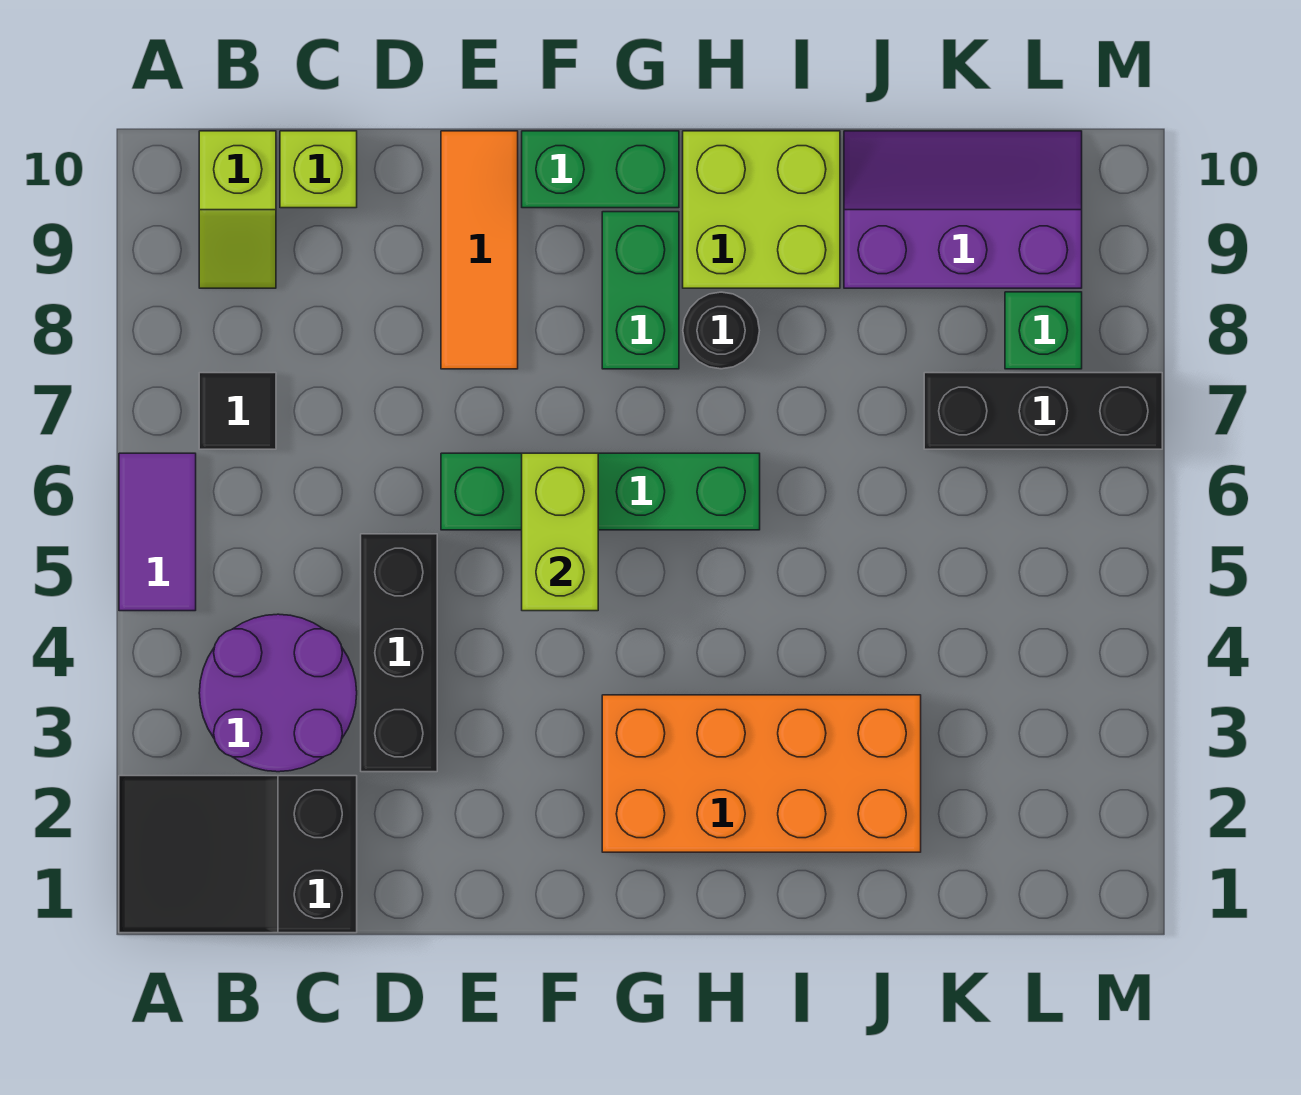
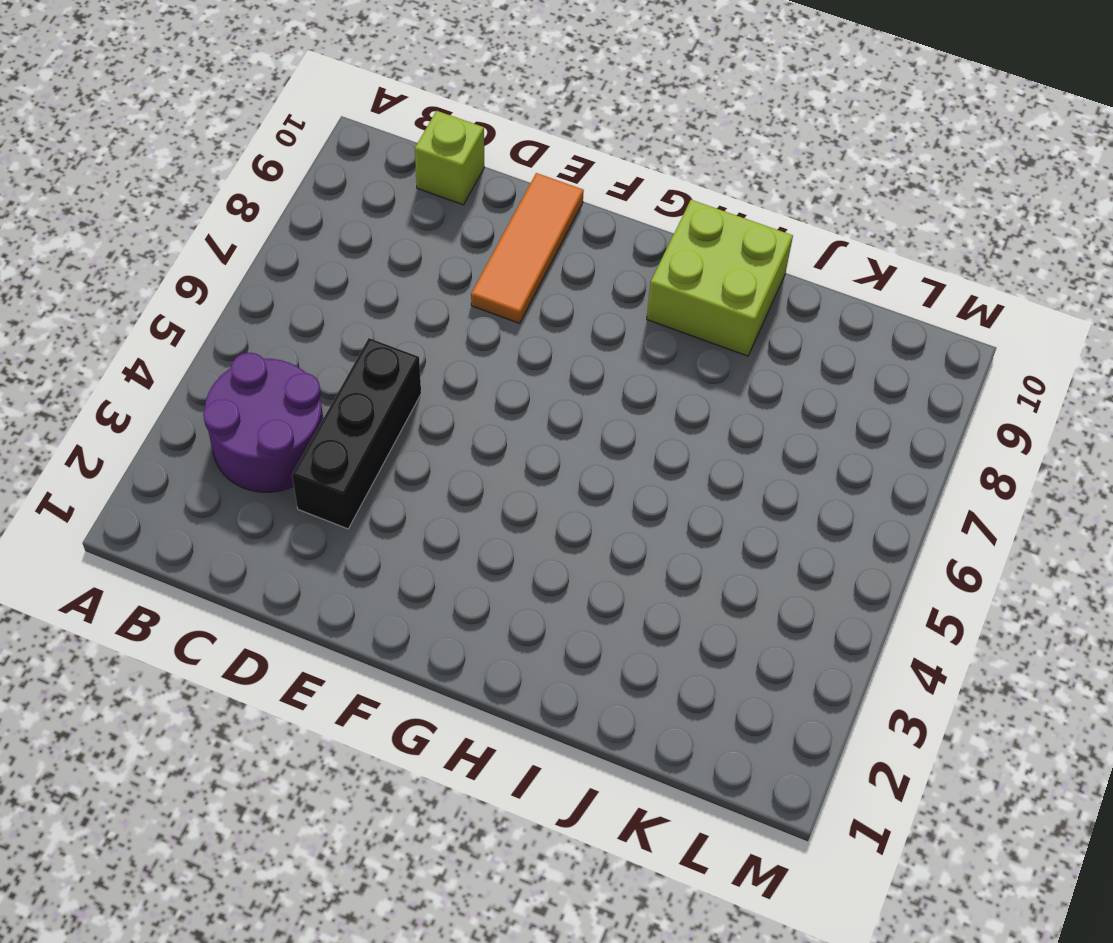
none -> black slope A1:C2 level 1 top C
none -> purple tile A5:A6 level 1
none -> black tile B7 level 1

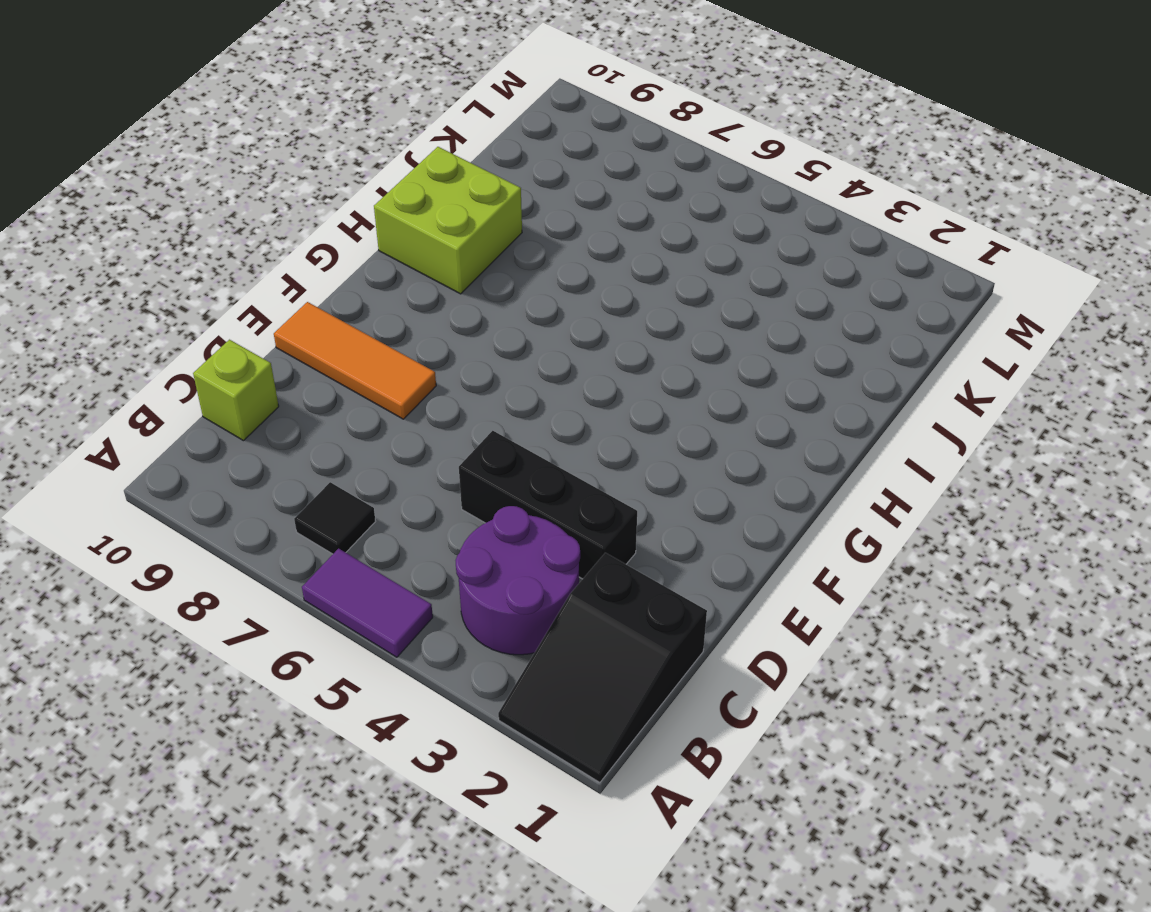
none -> lime slope B9:B10 level 1 top 10
none -> green brick E6:H6 level 1
none -> green brick F10:G10 level 1

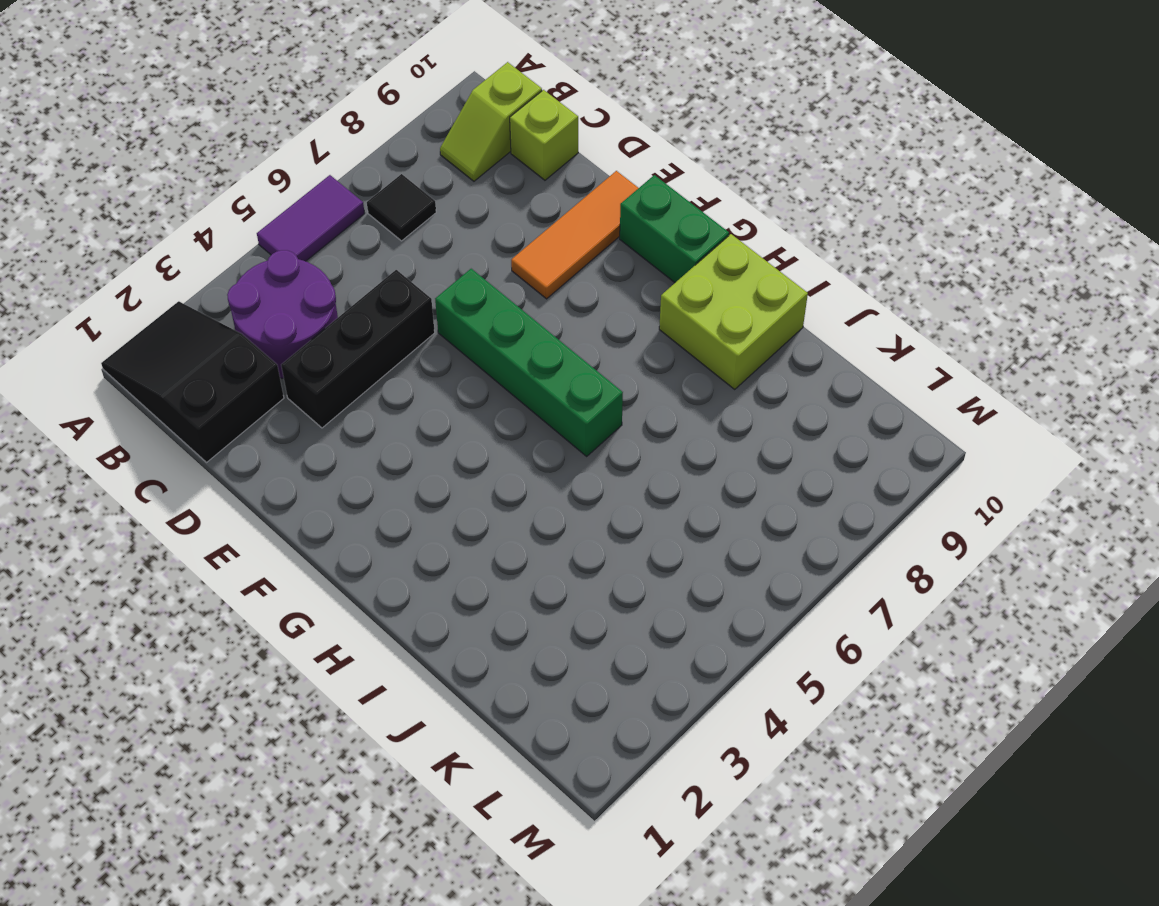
none -> orange brick G2:J3 level 1
none -> green brick G8:G9 level 1
none -> black round brick H8 level 1

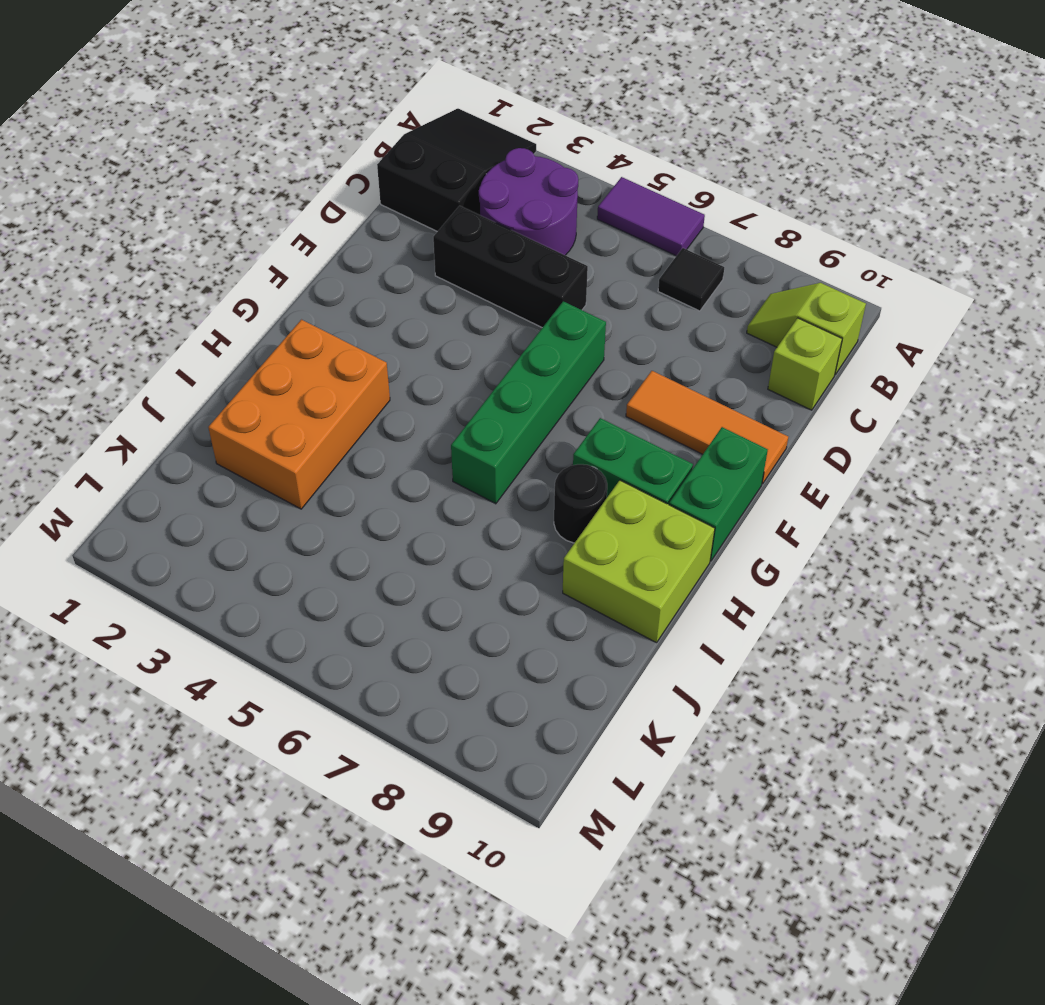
orange brick H2:J3 level 1 -> orange brick G2:J3 level 1
none -> purple slope J9:L10 level 1 top 9
none -> black brick K7:M7 level 1
none -> green brick L8 level 1

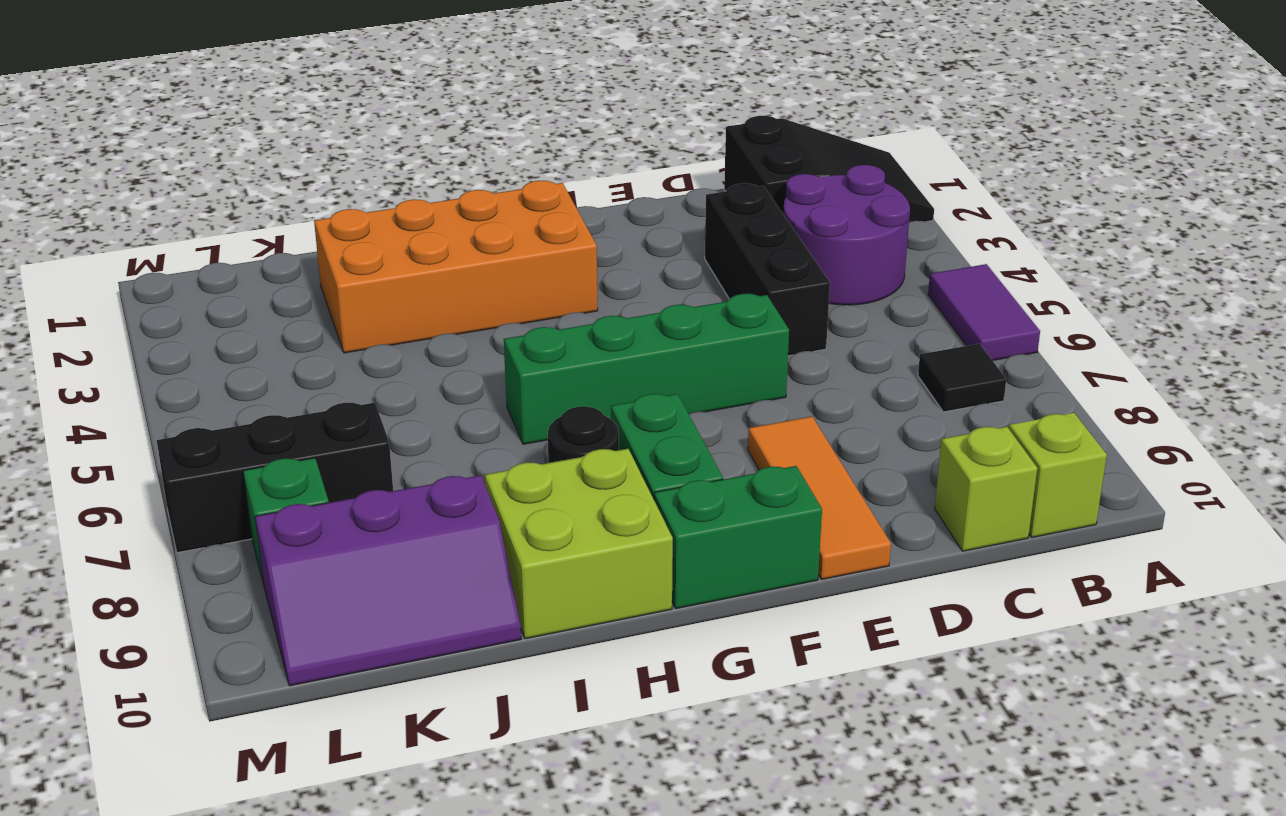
none -> lime brick F5:F6 level 2

